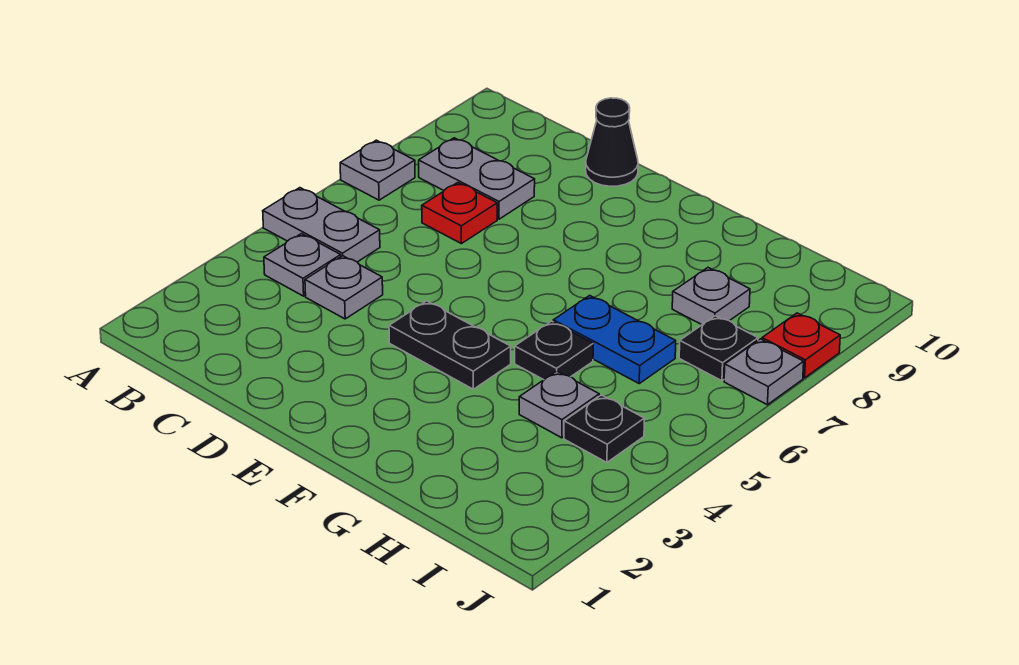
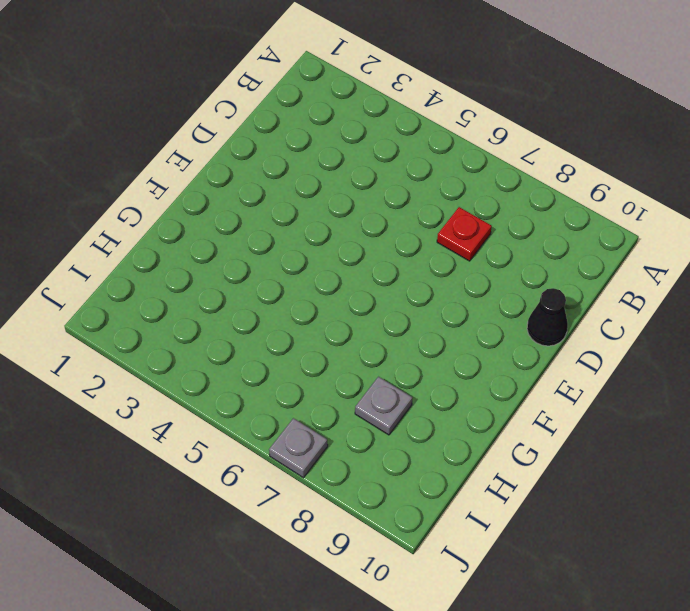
none -> grey plate A5:B5 level 1
none -> grey plate A7 level 1
none -> grey plate B4 level 1

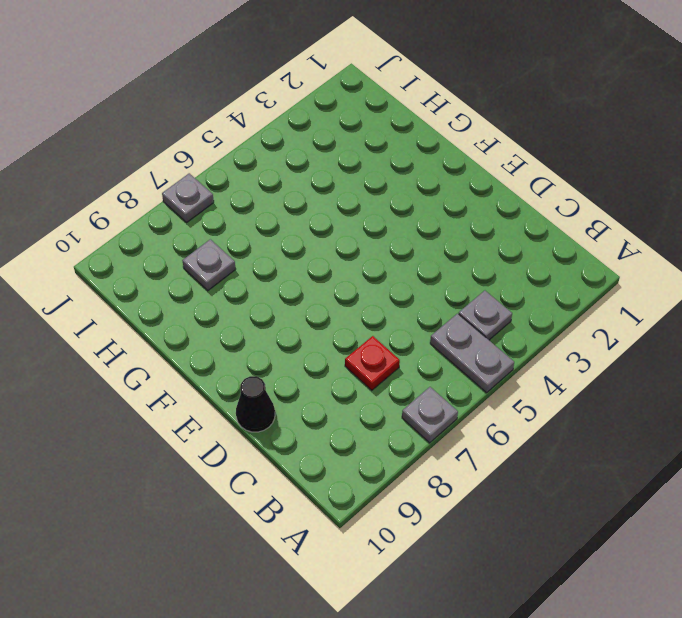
none -> grey plate B8:C8 level 1
none -> grey plate C4 level 1
none -> black plate E4:F4 level 1

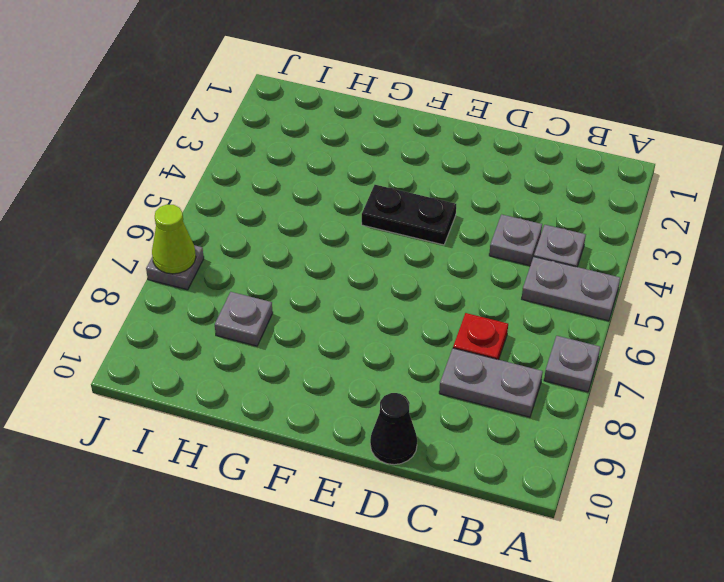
lime cone J7 level 2 -> none
none -> black plate G5 level 1
none -> blue plate G6:H6 level 1
none -> grey plate H4 level 1

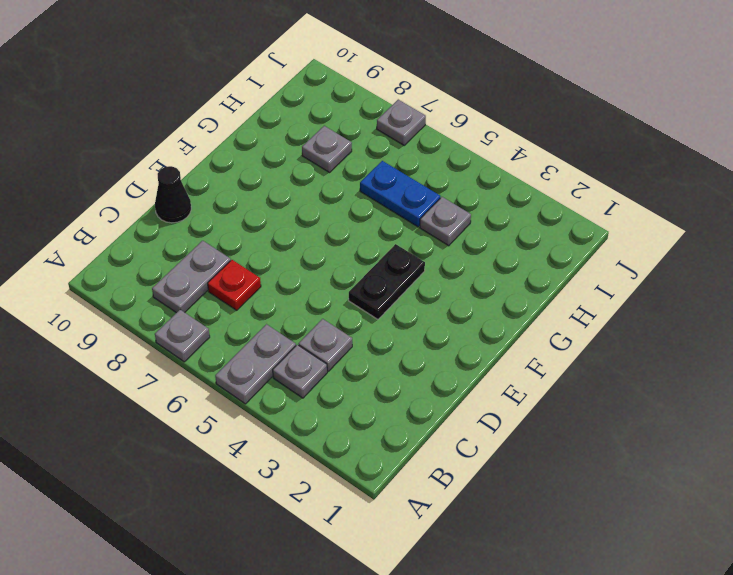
blue plate H5:H6 level 1 -> blue plate G6:H6 level 1
none -> black plate G5 level 1
none -> black plate I4 level 1
none -> black plate I7 level 1

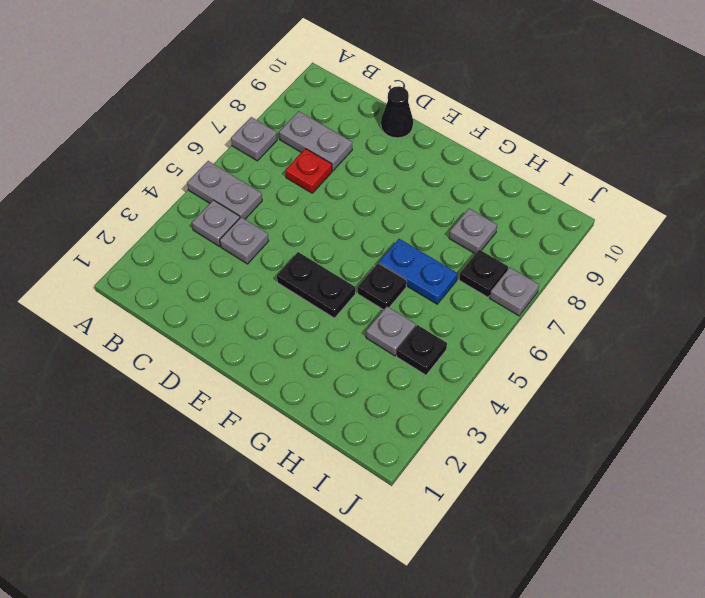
none -> red plate J8 level 1

